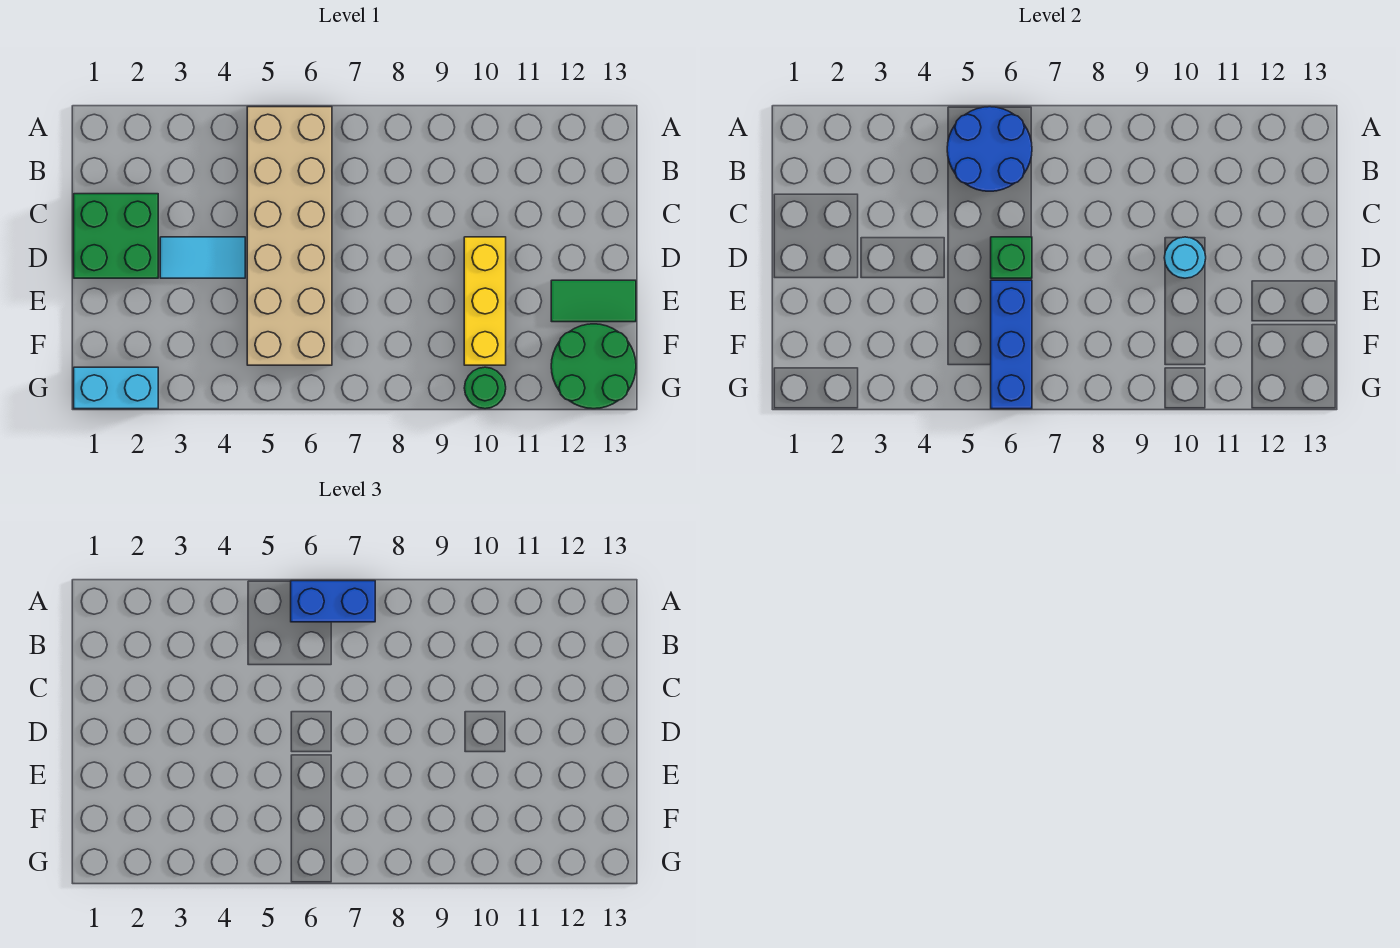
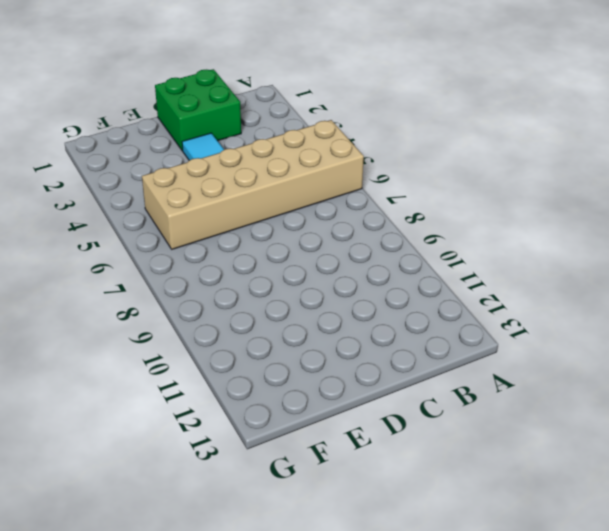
none -> yellow brick D10:F10 level 1
none -> green tile E12:E13 level 1
none -> green round brick F12:G13 level 1

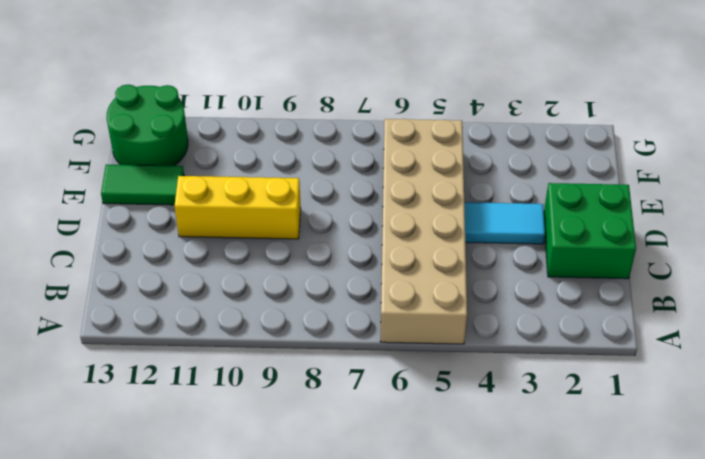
yellow brick D9:D11 level 1 -> yellow brick D10:F10 level 1
none -> cyan brick G1:G2 level 1
none -> green round brick G10 level 1
none -> blue round brick A5:B6 level 2

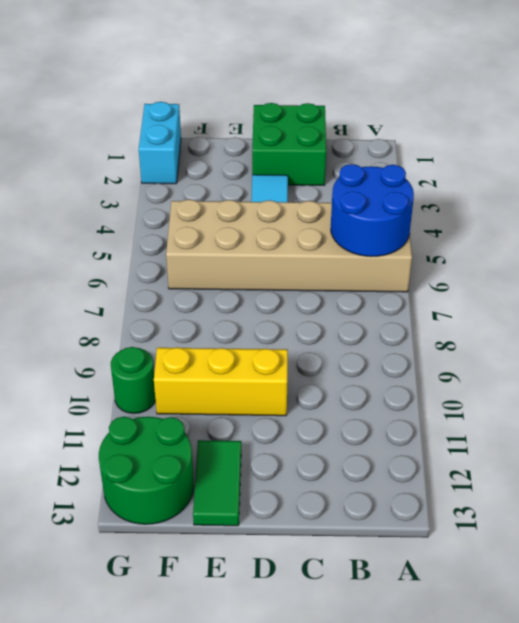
none -> green brick D6 level 2
none -> cyan round brick D10 level 2
none -> blue brick E6:G6 level 2

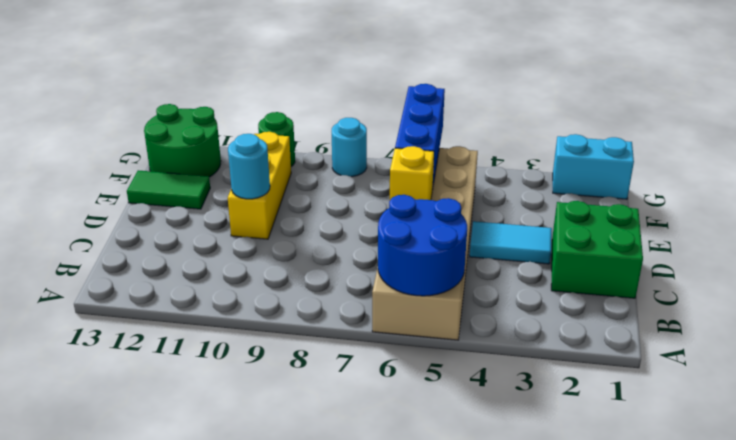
yellow brick D6 level 2 -> green brick D6 level 2
cyan round brick G8 level 1 -> none
none -> blue brick A6:A7 level 3

